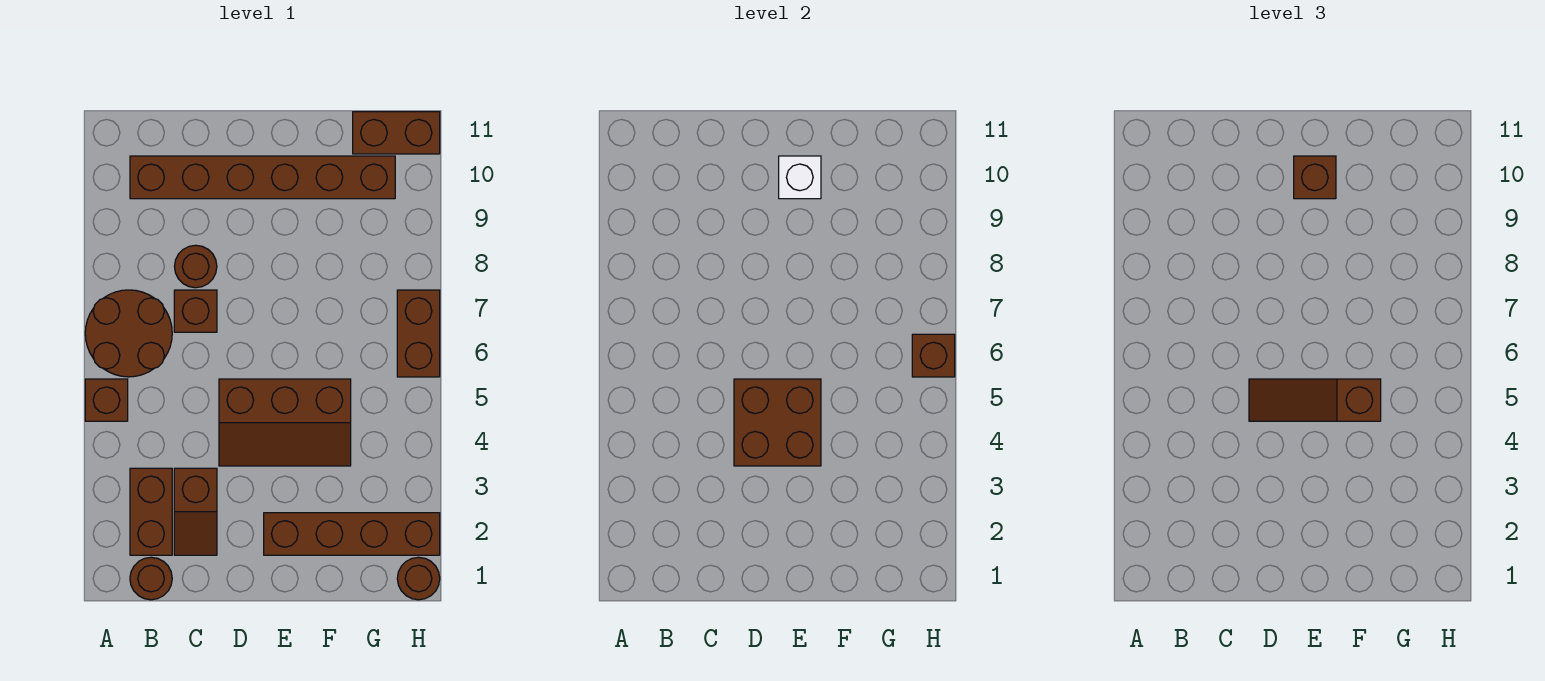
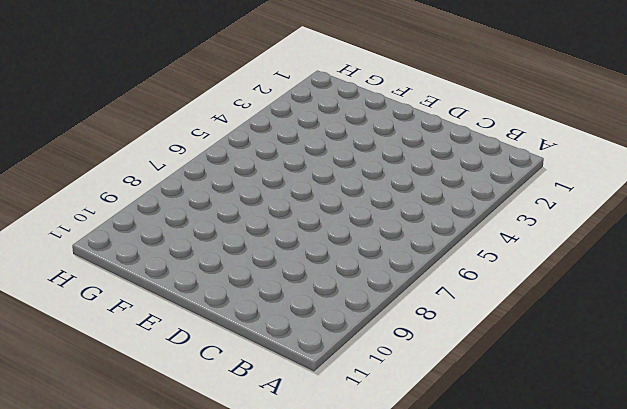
none -> brown brick A5 level 1
none -> brown round brick A6:B7 level 1
none -> brown round brick B1 level 1

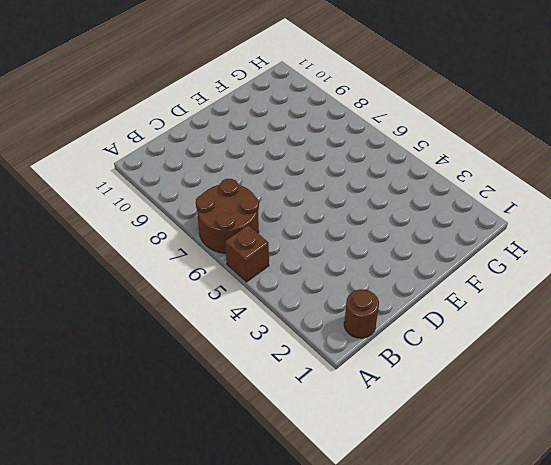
none -> brown brick B2:B3 level 1
none -> brown brick B10:G10 level 1
none -> brown slope C2:C3 level 1 top 3

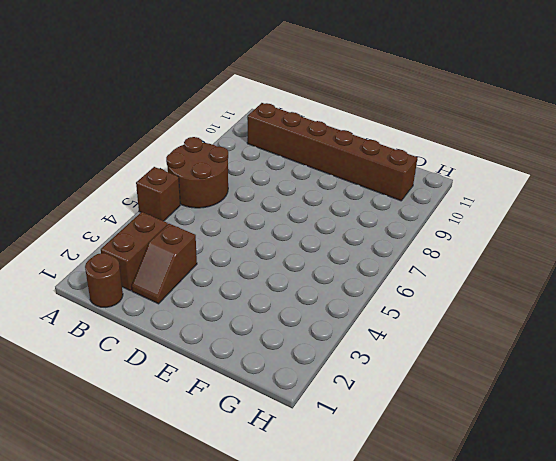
none -> brown brick C7 level 1
none -> brown round brick C8 level 1
none -> brown slope D4:F5 level 1 top 5

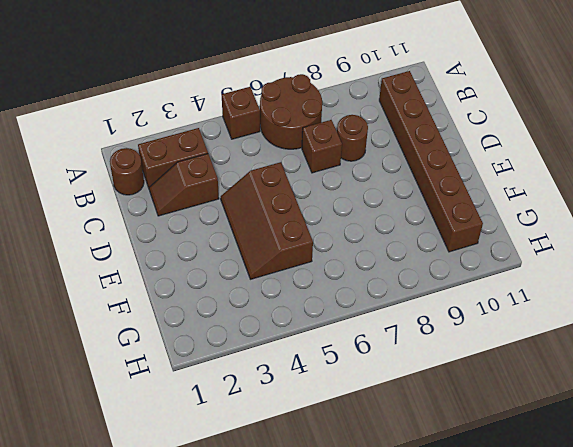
none -> brown brick E2:H2 level 1
none -> brown brick G11:H11 level 1
none -> brown round brick H1 level 1

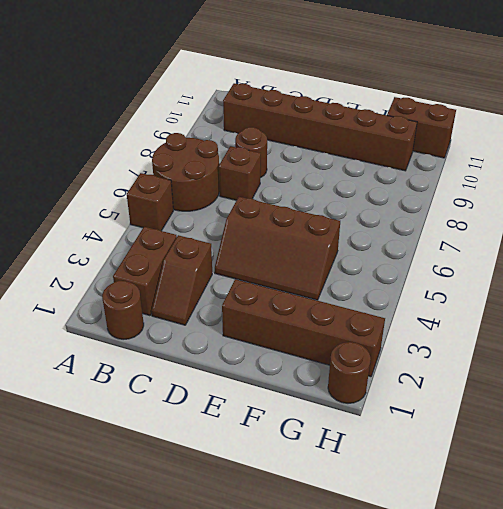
none -> brown brick H6:H7 level 1
none -> brown brick D4:E5 level 2
none -> white brick E10 level 2

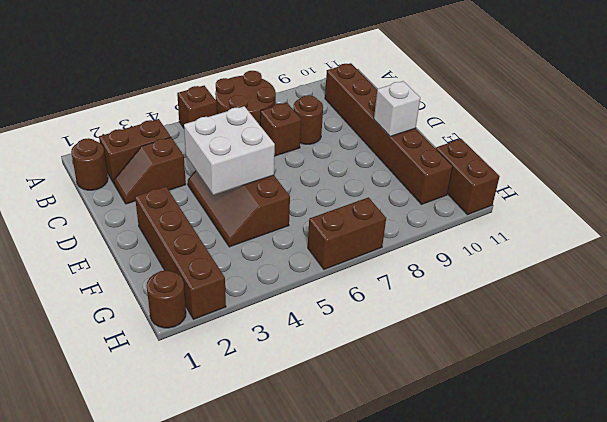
white brick D4:E5 level 2 -> brown brick D4:E5 level 2
none -> brown brick H6 level 2
none -> brown slope D5:F5 level 3 top F
none -> brown brick E10 level 3

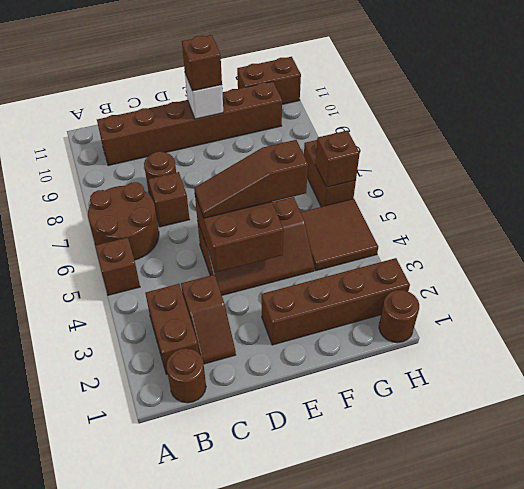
brown tile G4:H5 level 1 -> none

